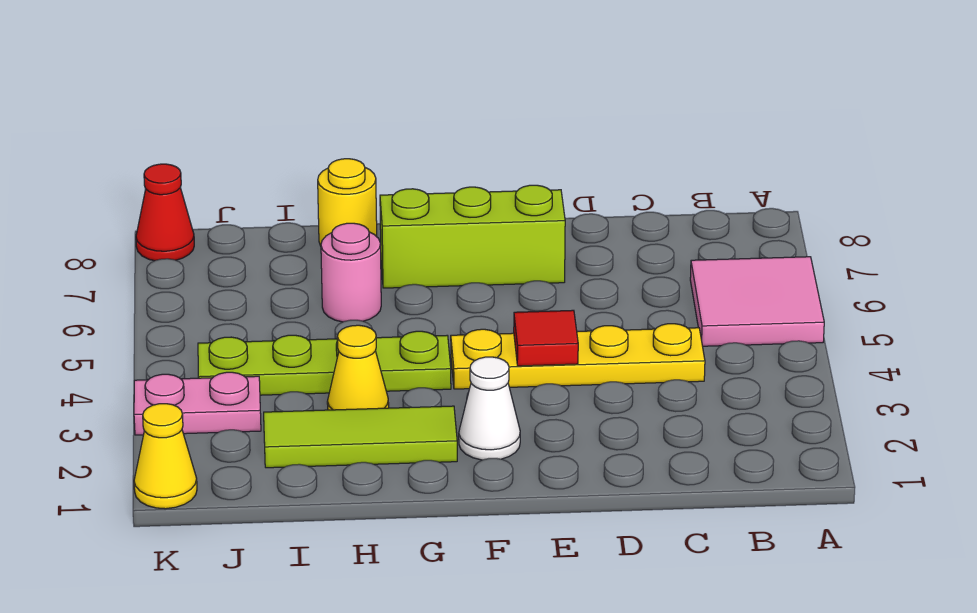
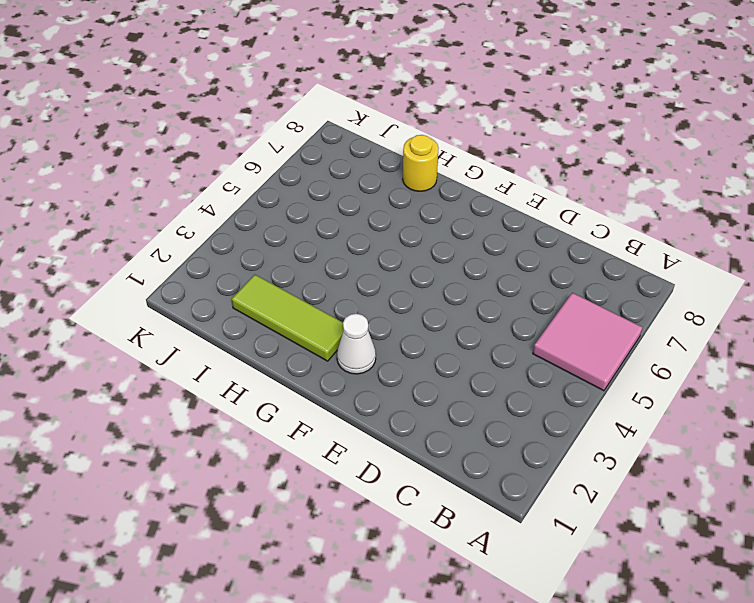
none -> yellow plate C4:F4 level 1
none -> lime brick E7:G7 level 1
none -> lime plate G4:J4 level 1

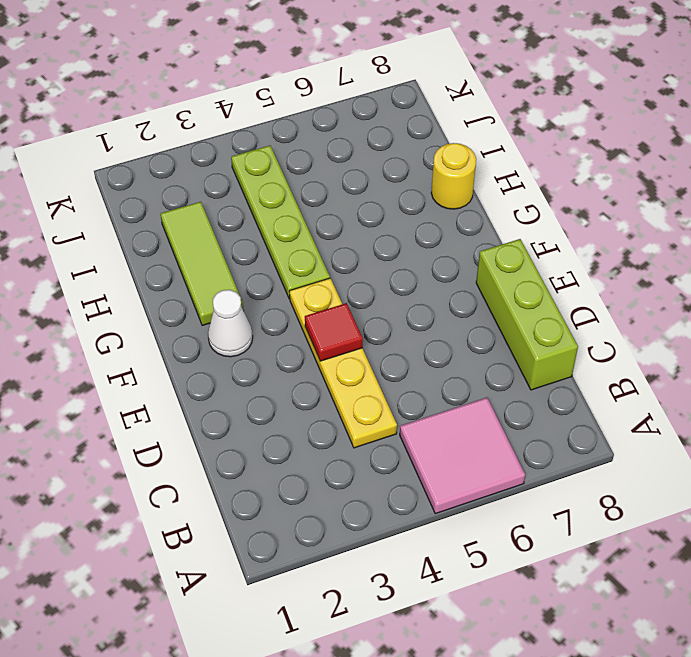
lime brick C8:E8 level 1 -> lime brick E7:G7 level 1
none -> yellow cone H3 level 1
none -> pink round brick H6 level 1
none -> pink plate J3:K3 level 1

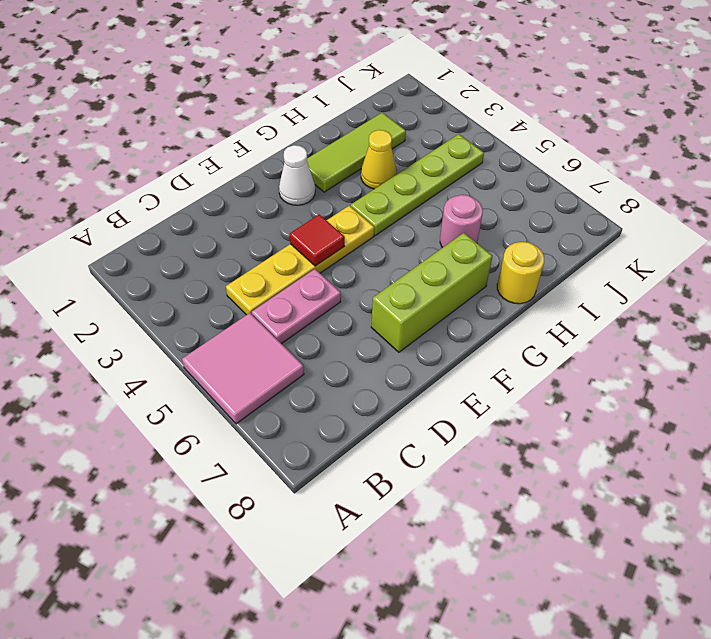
pink plate C5:D5 level 1 -> pink plate J3:K3 level 1
none -> yellow cone K1 level 1
none -> red cone K8 level 1

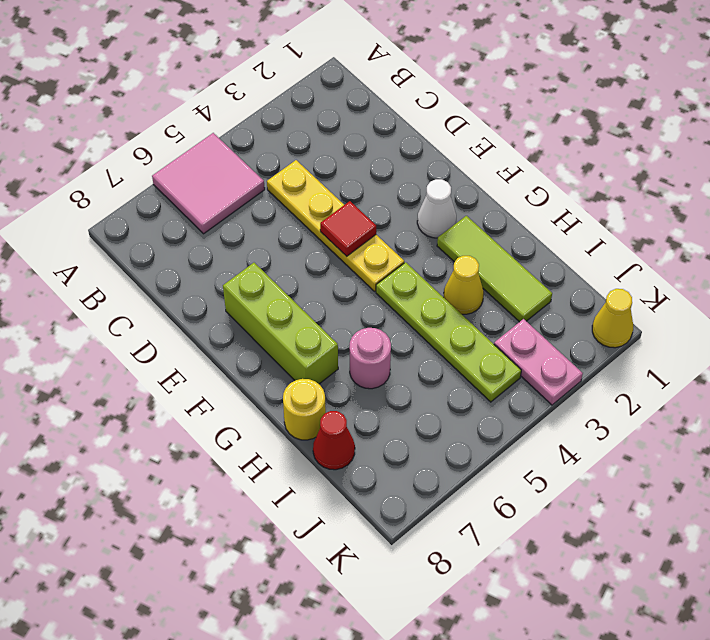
red cone I8 level 1 -> red cone K8 level 1

